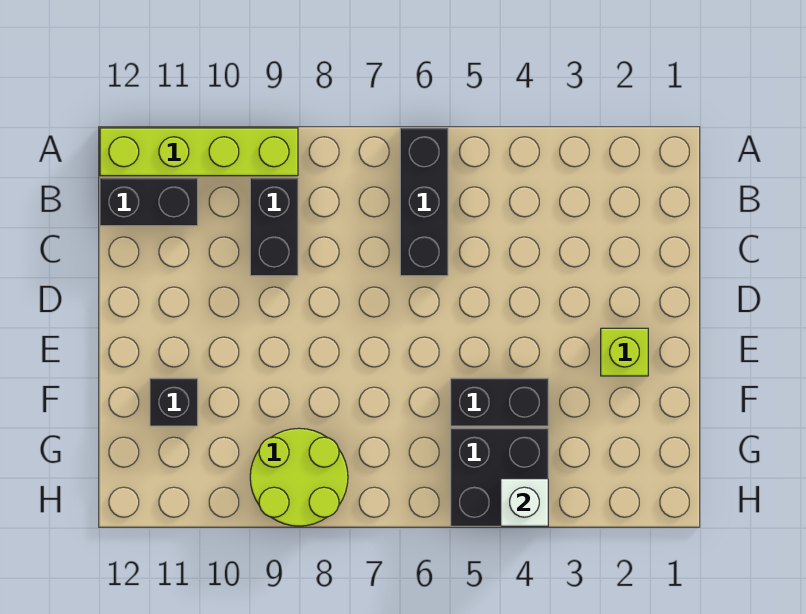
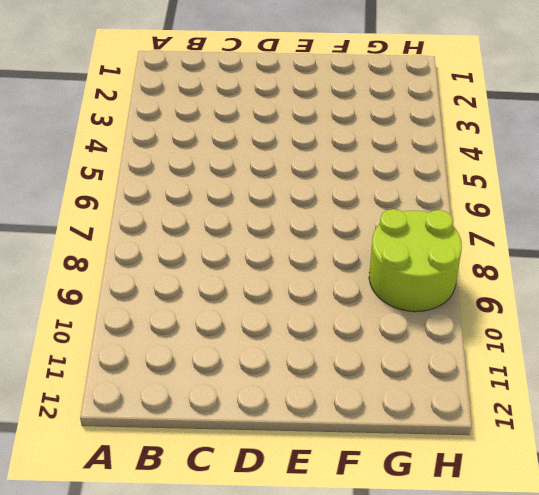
none -> black brick A6:C6 level 1
none -> lime brick A9:A12 level 1

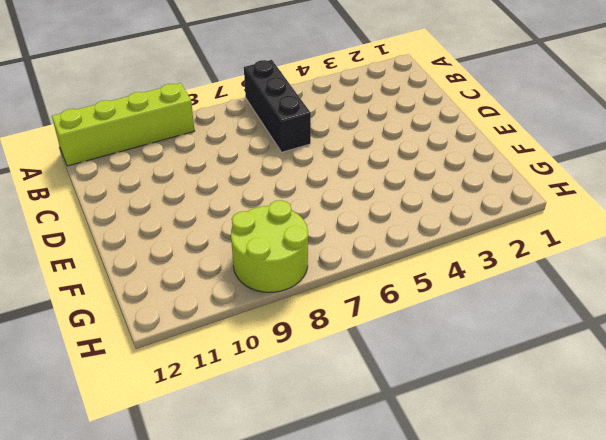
none -> black brick B9:C9 level 1
none -> black brick B11:B12 level 1

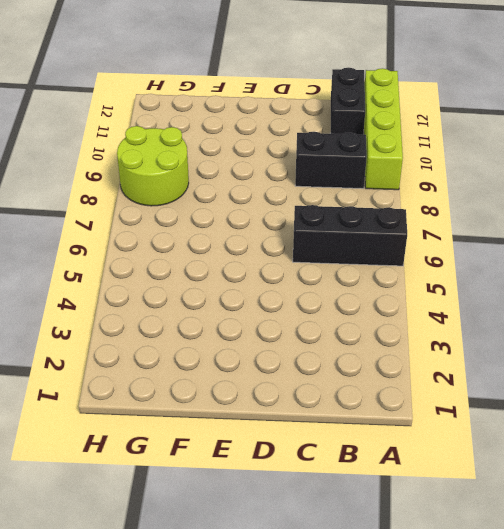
none -> lime brick E2 level 1
none -> black brick F4:F5 level 1

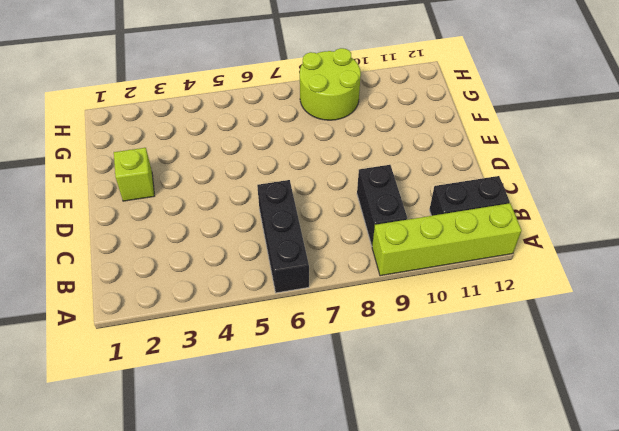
none -> black brick F4:F5 level 1
none -> black brick F11 level 1

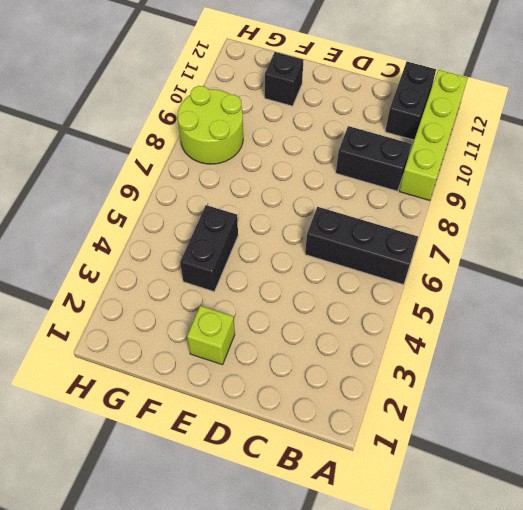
none -> black brick G4:H5 level 1
none -> white brick H4 level 2

